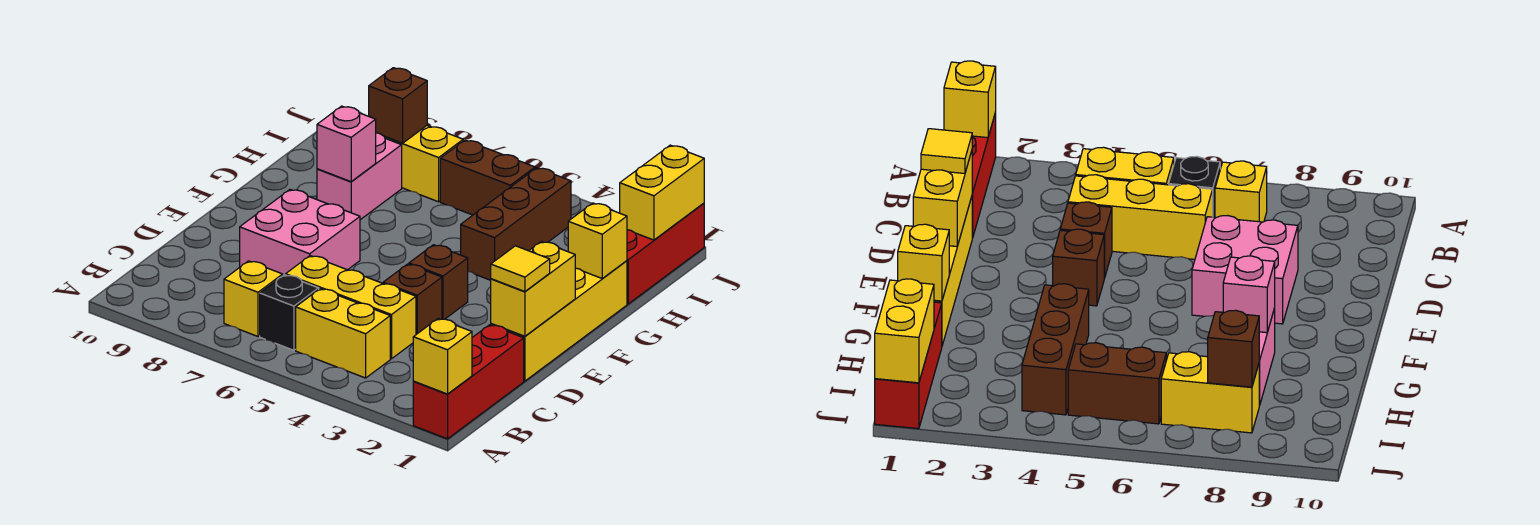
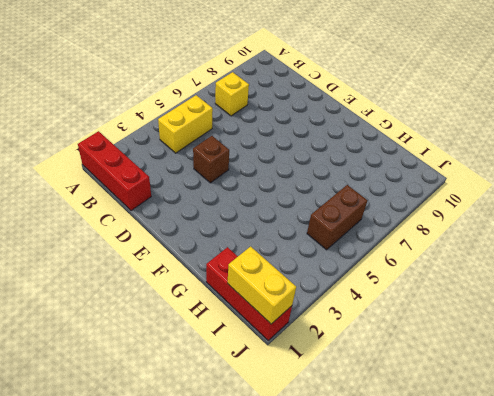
none -> black brick B6 level 1
none -> yellow brick C4:C6 level 1
none -> yellow brick D1:G1 level 1

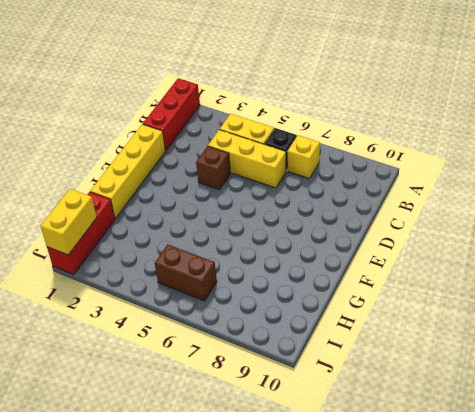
none -> pink brick D7:E8 level 1
none -> brown brick E4 level 1
none -> brown brick G4:I4 level 1

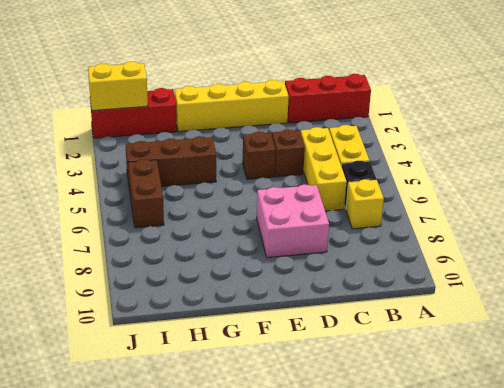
none -> pink brick G8:H8 level 1
none -> yellow brick I7:I8 level 1
none -> yellow brick A1 level 2

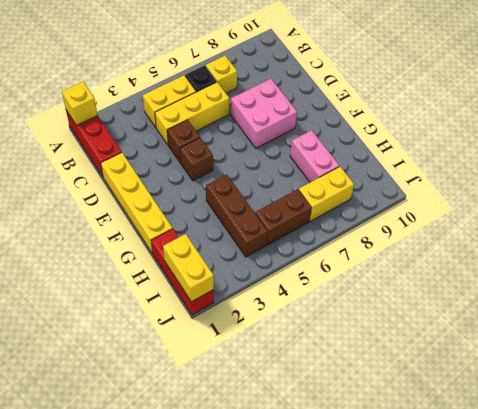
none -> yellow brick D1:E1 level 2
none -> yellow brick G1 level 2
none -> pink brick G8 level 2

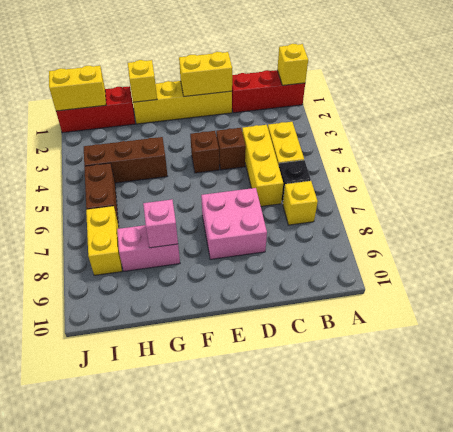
none -> brown brick I8 level 2
none -> yellow tile D1 level 3

